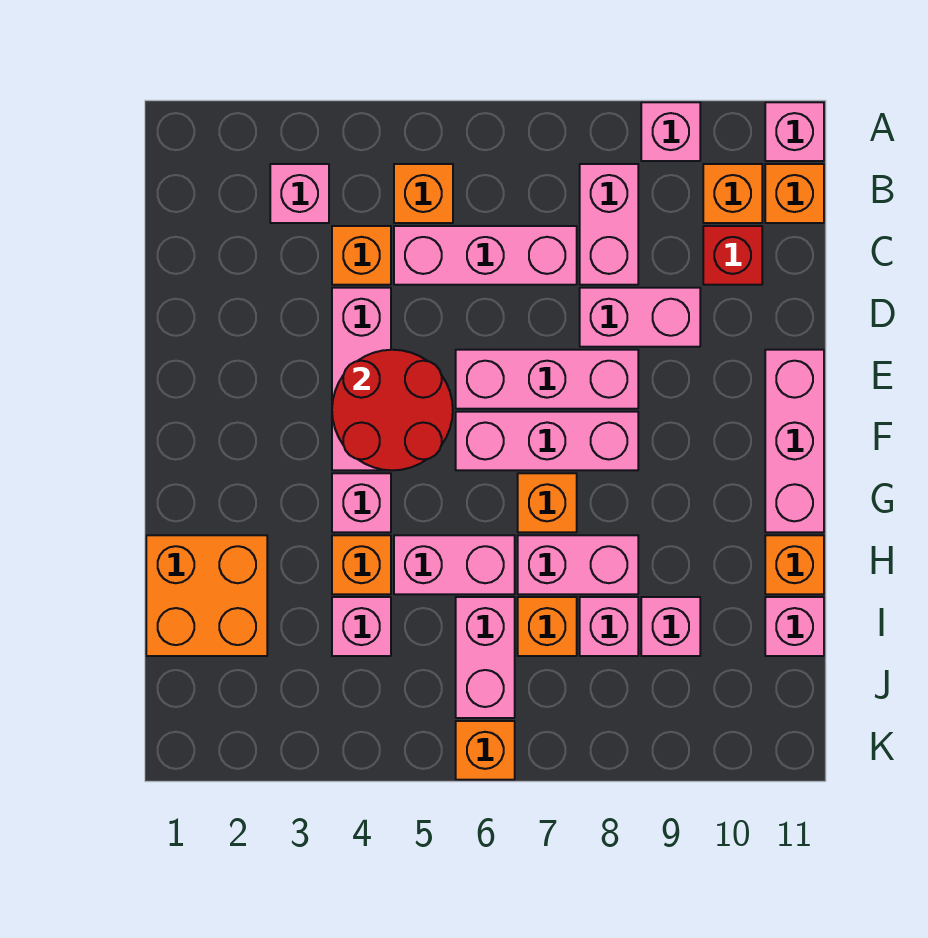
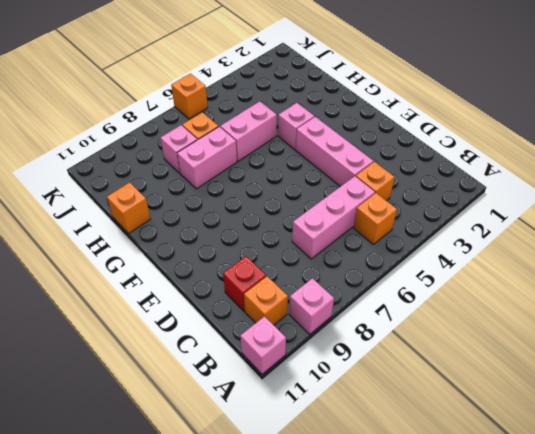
none -> pink brick B3 level 1
none -> pink brick B8:C8 level 1
none -> orange brick B11 level 1
none -> pink brick D8:D9 level 1

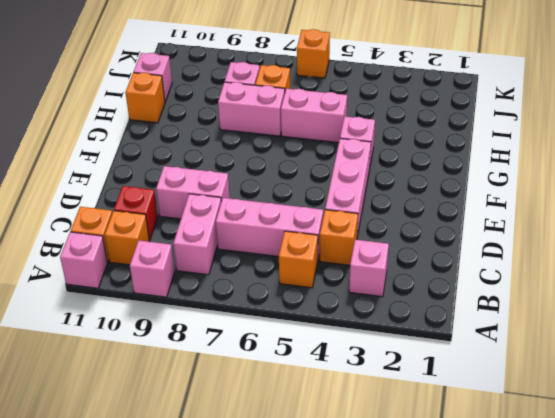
none -> pink brick E6:E8 level 1
none -> pink brick E11:G11 level 1
none -> pink brick F6:F8 level 1
none -> orange brick G7 level 1

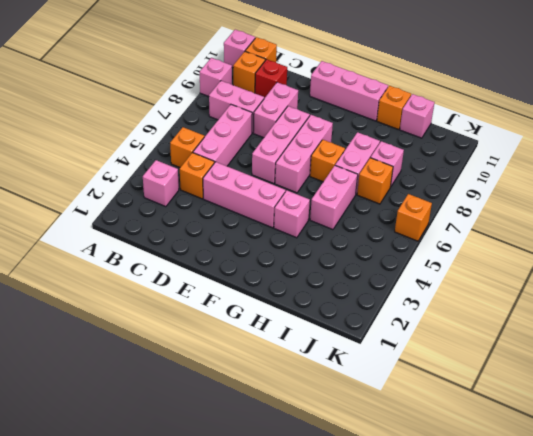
none -> orange brick H1:I2 level 1
none -> orange brick H4 level 1
none -> pink brick I4 level 1
none -> pink brick I6:J6 level 1

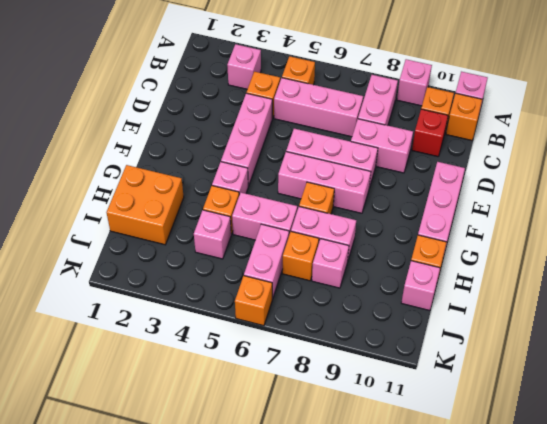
none -> pink brick I9 level 1
none -> red round brick E4:F5 level 2

